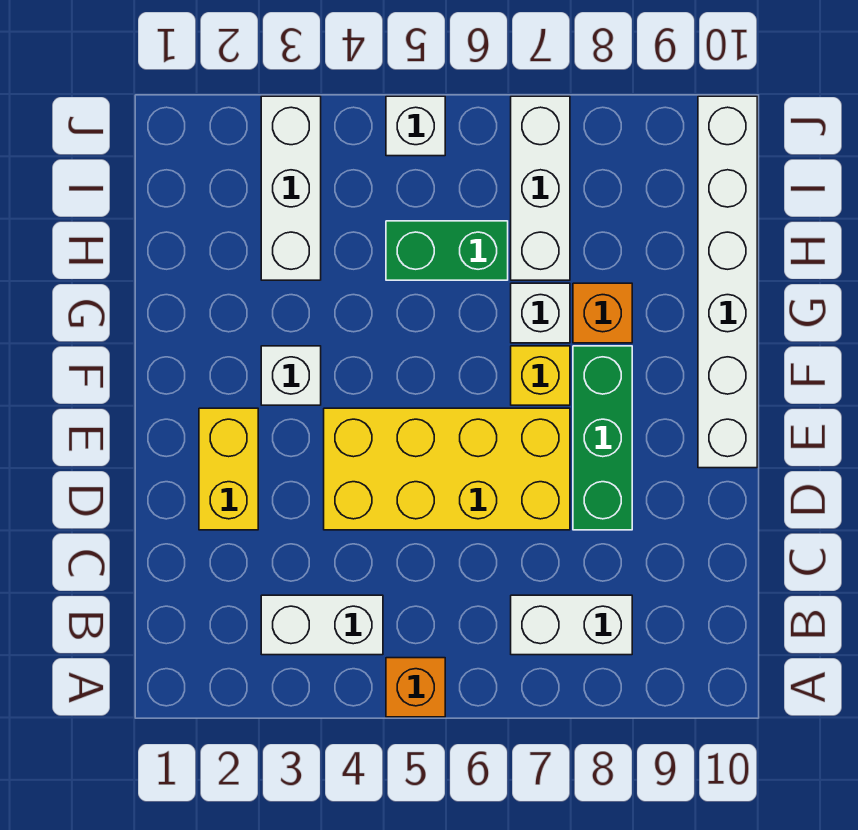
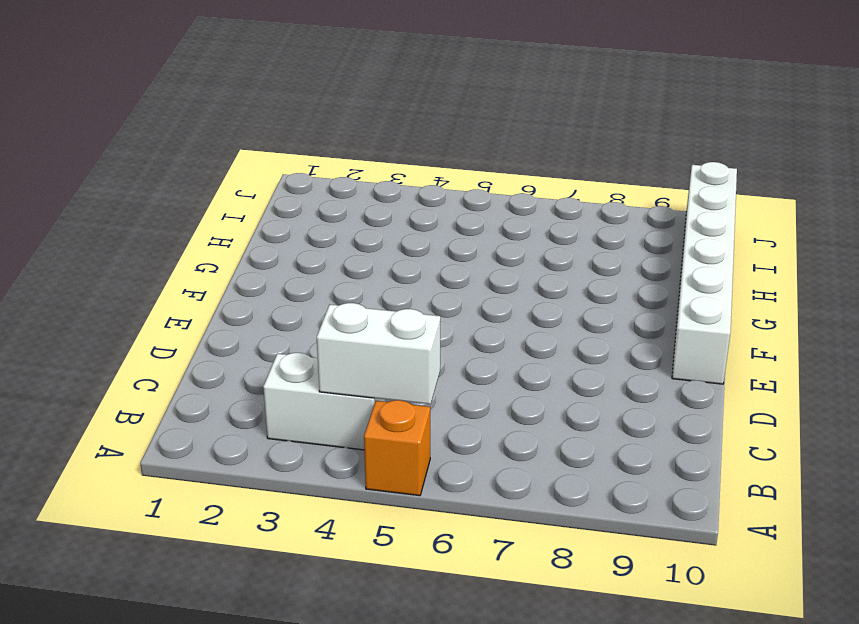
white brick B4:B5 level 2 -> white brick B7:B8 level 1
none -> yellow brick D2:E2 level 1
none -> yellow brick D4:E7 level 1
none -> green brick D8:F8 level 1

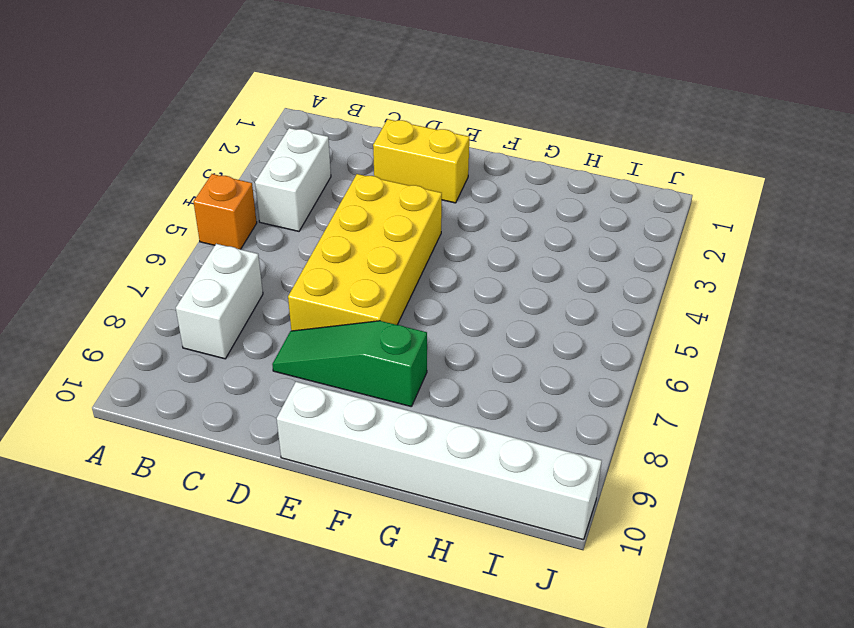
green slope D8:F8 level 1 top F -> green brick D8:F8 level 1
none -> white brick F3 level 1
none -> yellow brick F7 level 1
none -> white brick G7 level 1

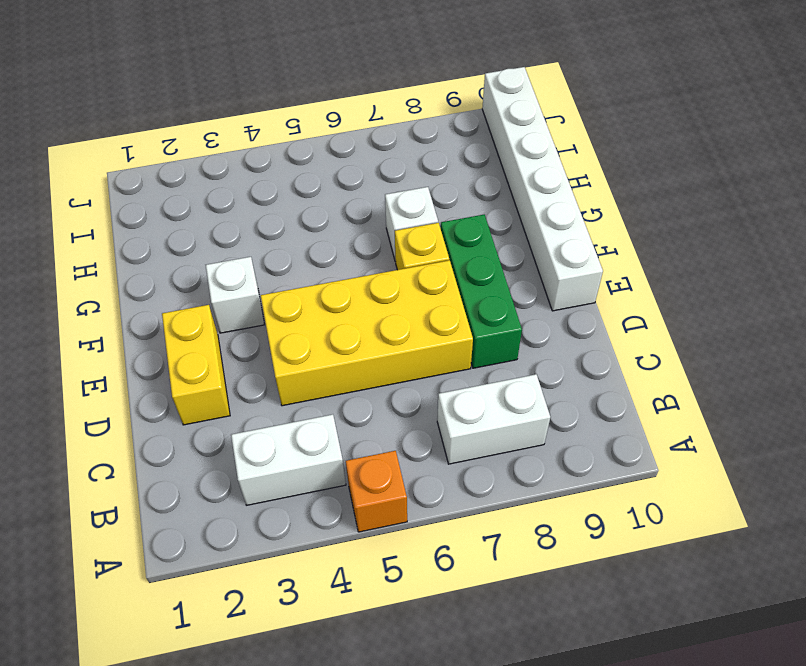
none -> orange brick G8 level 1
none -> white brick H3:J3 level 1
none -> green brick H5:H6 level 1

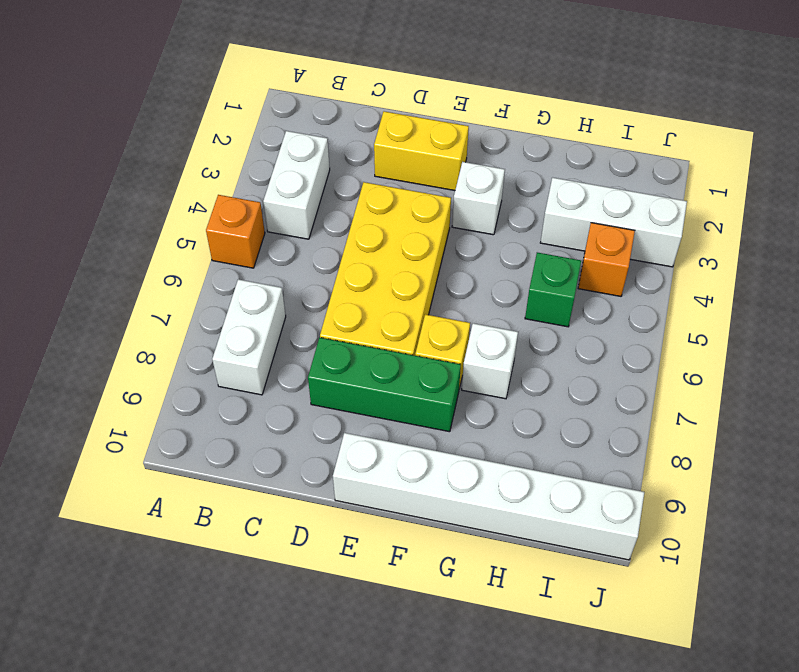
green brick H5 level 1 -> green brick H5:H6 level 1
orange brick I4 level 1 -> orange brick G8 level 1
none -> white brick H7:J7 level 1
none -> white brick J5 level 1

